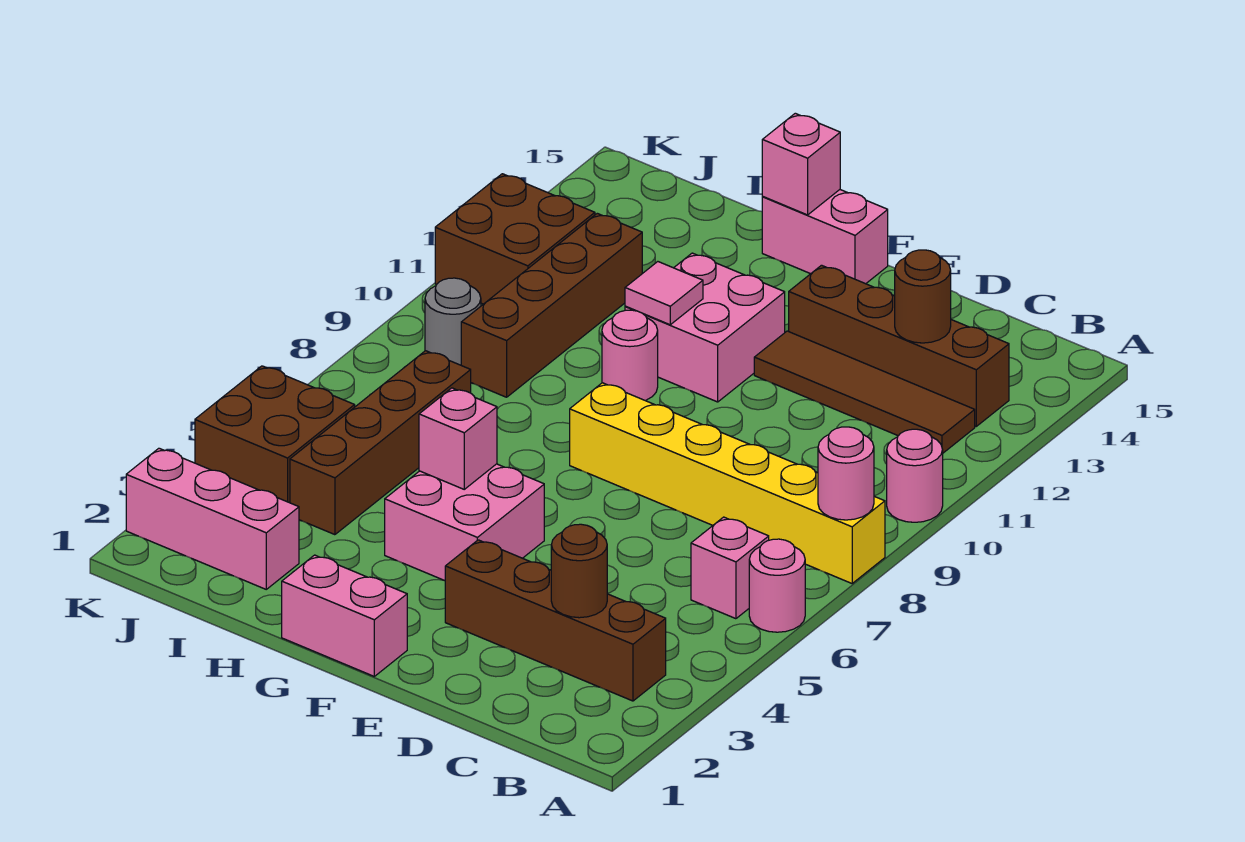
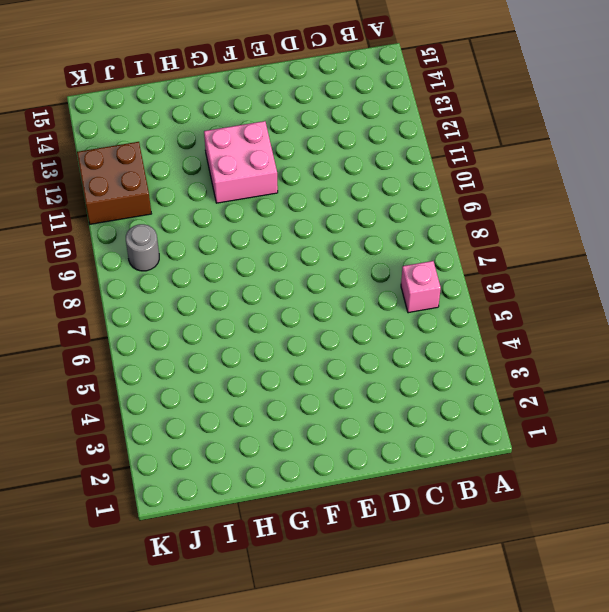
none -> pink round brick A6 level 1
none -> yellow brick A8:F8 level 1
none -> pink round brick A10 level 1

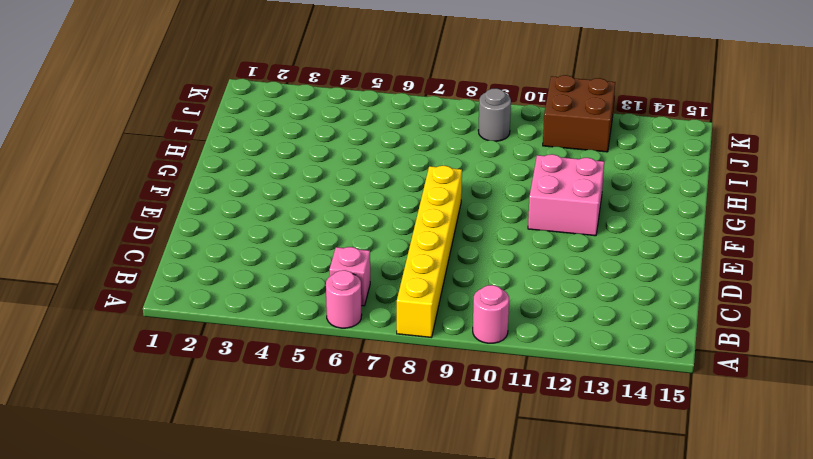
none -> brown brick B3:E3 level 1
none -> brown tile B12:E12 level 1
none -> brown brick B13:E13 level 1

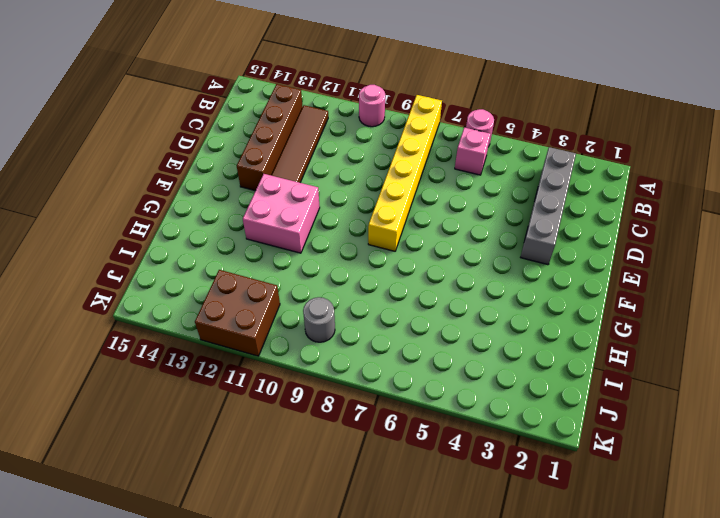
grey brick B3:E3 level 1 -> brown brick B3:E3 level 1
none -> pink brick F1:G1 level 1
none -> pink brick F4:G5 level 1
none -> pink brick F15:G15 level 1

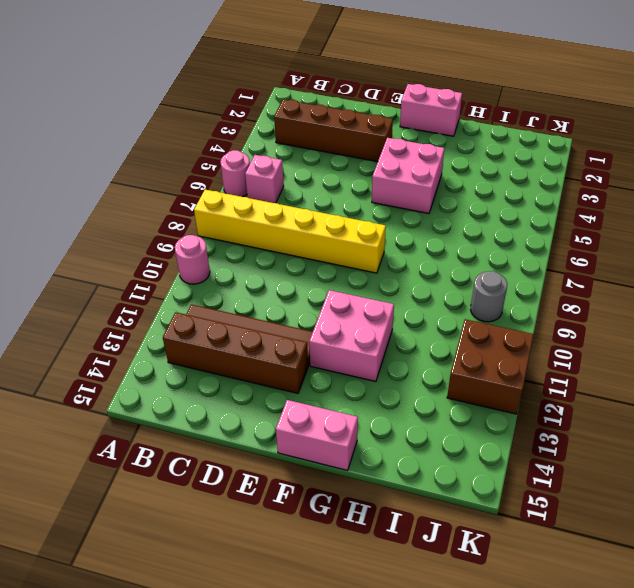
none -> pink round brick G10 level 1
none -> pink brick I2:K2 level 1
none -> brown brick I4:I7 level 1

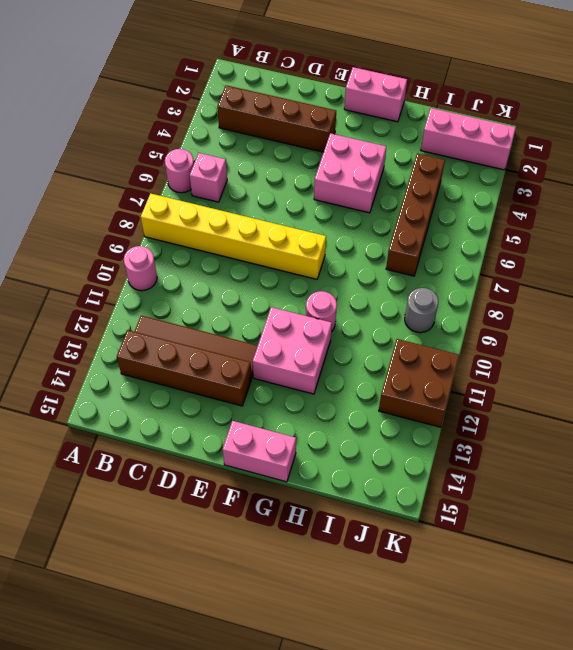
none -> brown brick I9:I12 level 1
none -> brown brick J4:K5 level 1
none -> pink round brick A8 level 2

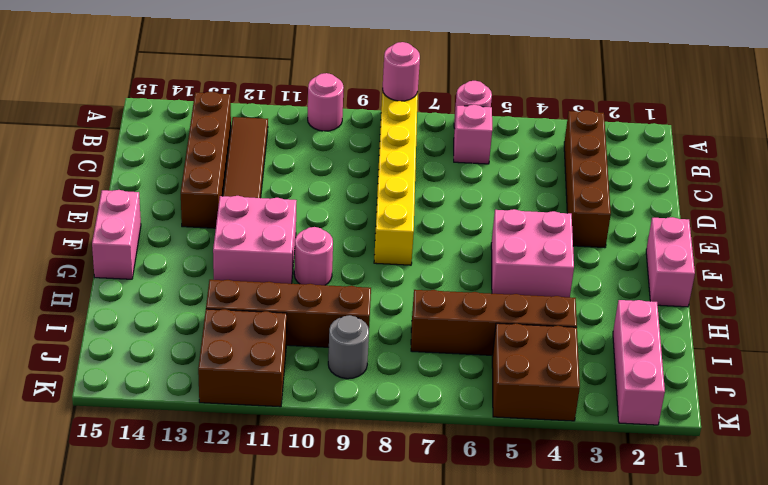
none -> brown round brick C3 level 2
none -> brown round brick C13 level 2
none -> pink brick G5 level 2

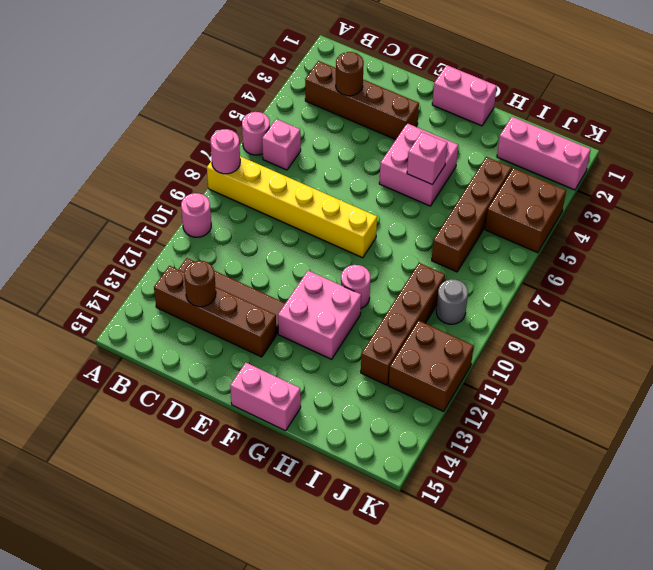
none -> pink tile G11 level 2
none -> pink brick G15 level 2

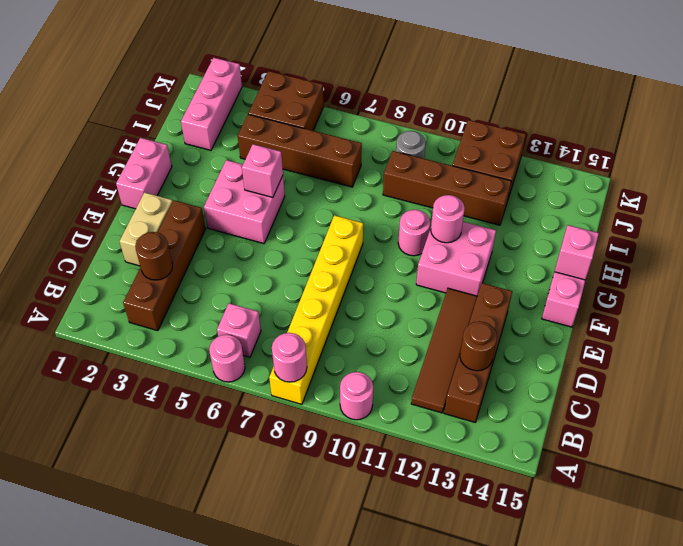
tan brick D2:E2 level 1 -> none
pink round brick G11 level 2 -> pink tile G11 level 2

